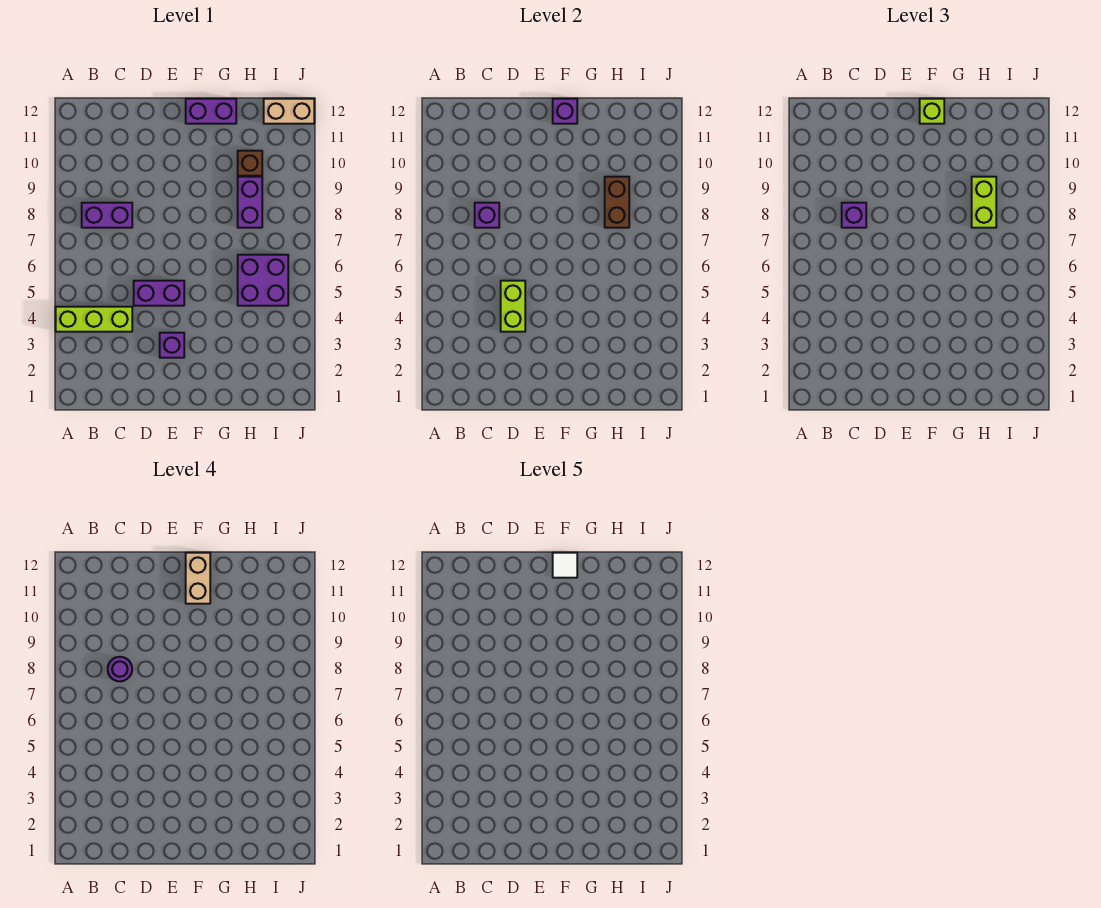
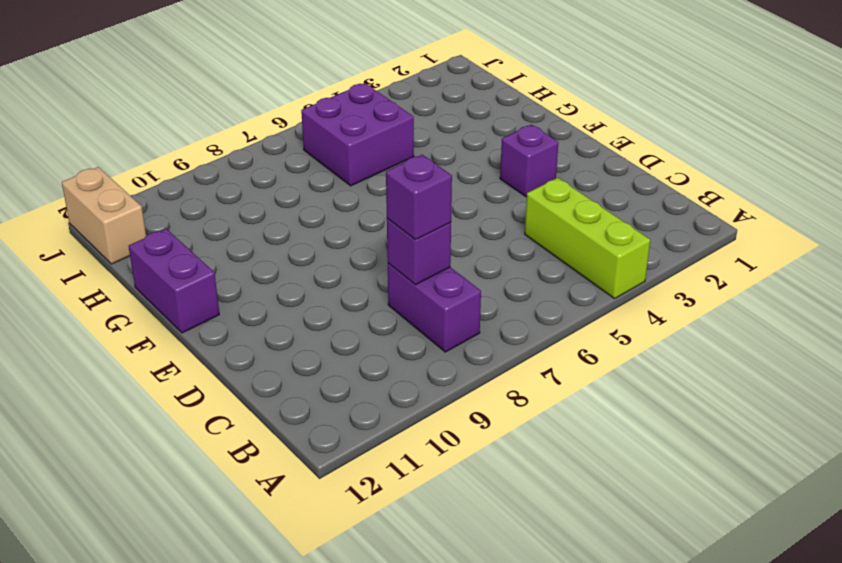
none -> purple brick D5:E5 level 1
none -> purple brick H8:H9 level 1
none -> brown brick H10 level 1

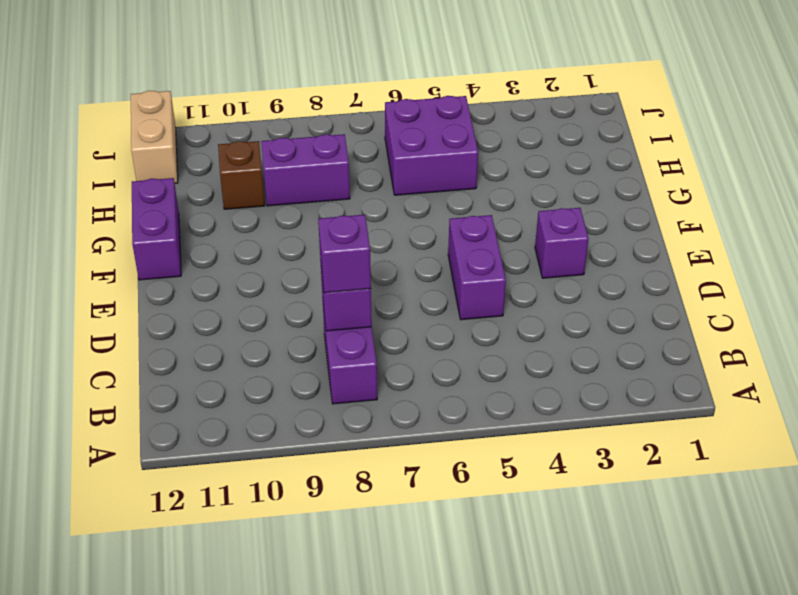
none -> lime brick A4:C4 level 1
none -> lime brick D4:D5 level 2
none -> purple brick F12 level 2

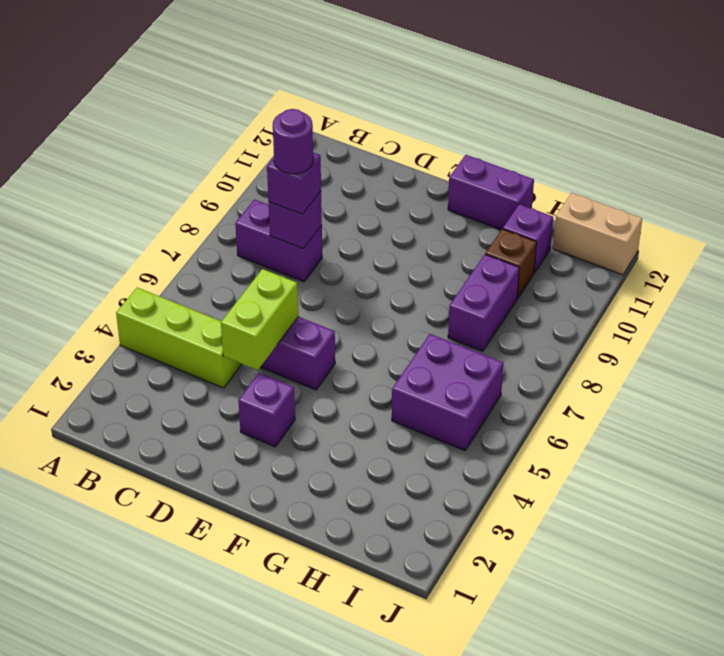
purple brick H11 level 1 -> purple brick F12 level 2
none -> brown brick H8:H9 level 2
none -> lime brick F12 level 3
none -> lime brick H8:H9 level 3

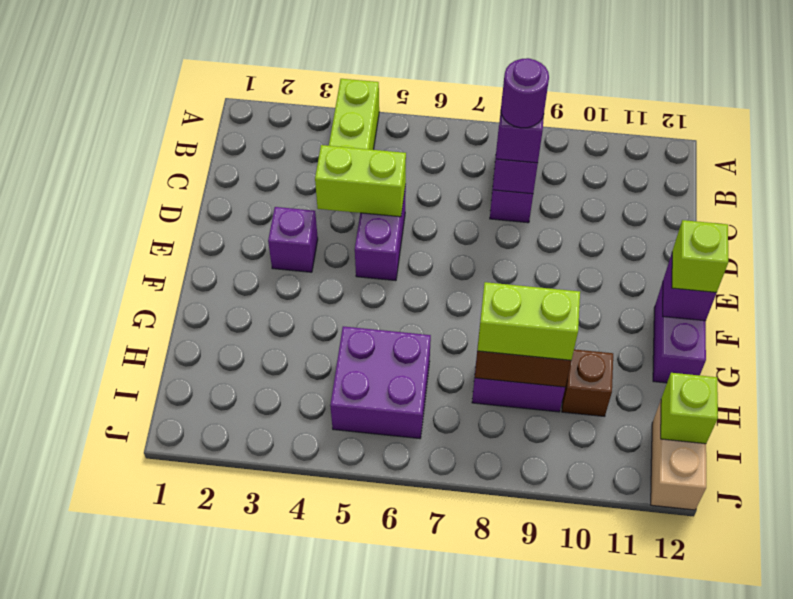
lime brick I12 level 2 -> none
none -> tan brick F11:F12 level 4
none -> white tile F12 level 5

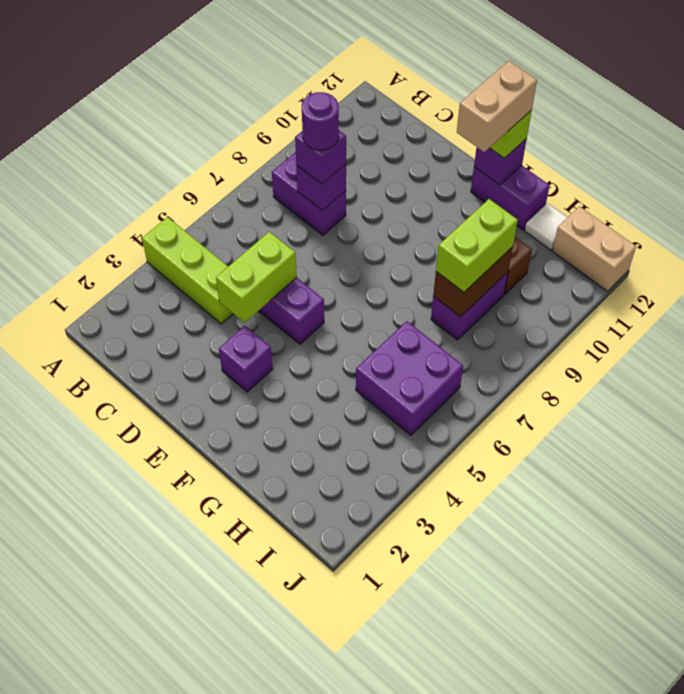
white tile H12 level 1 -> white tile F12 level 5

